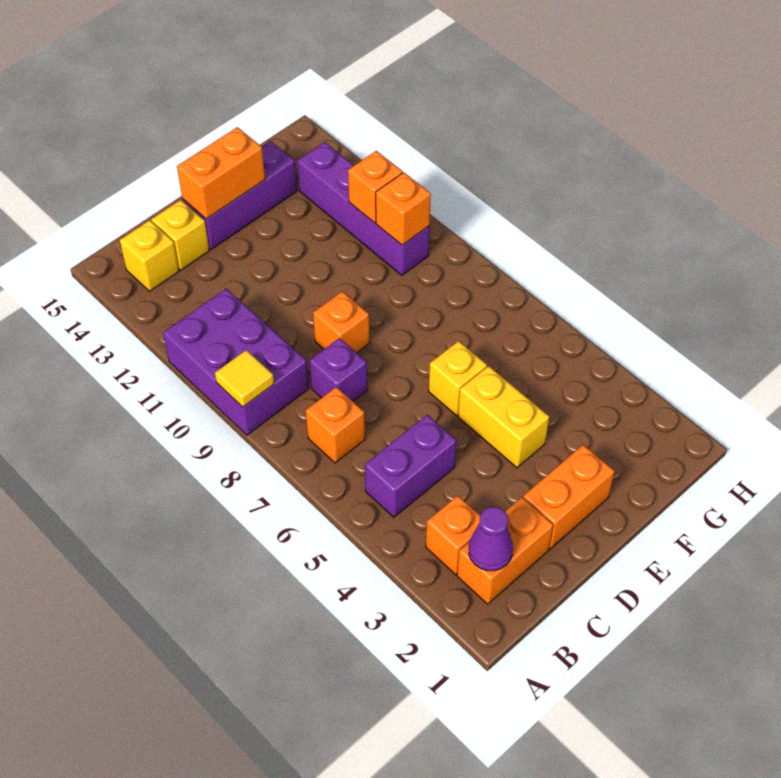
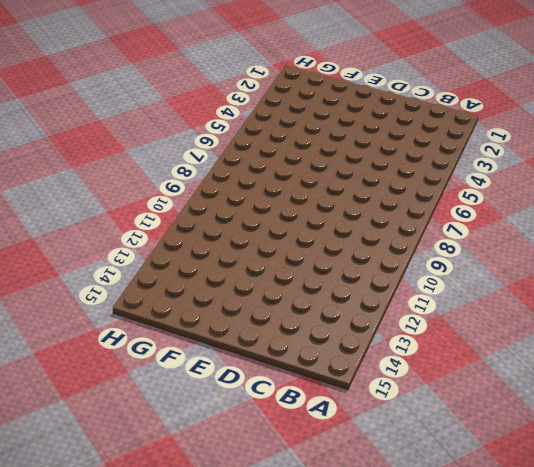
none -> purple brick A9:B11 level 1
none -> orange brick B2:C2 level 1
none -> orange brick B3 level 1

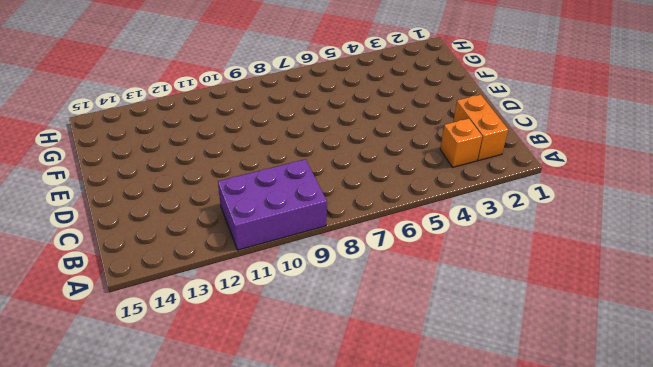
none -> purple brick B5:C5 level 1
none -> orange brick B7 level 1
none -> yellow brick B14 level 1

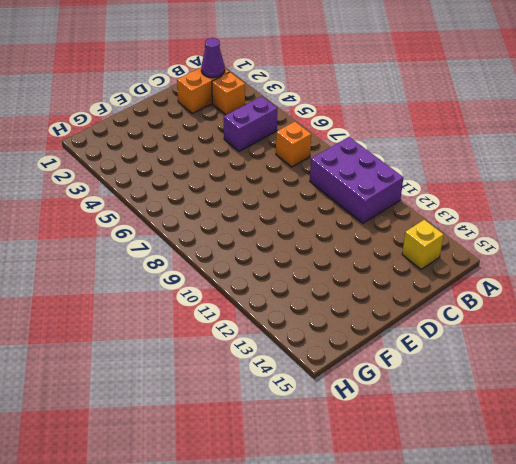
none -> purple brick C8 level 1
none -> yellow brick C14 level 1
none -> orange brick D2:E2 level 1

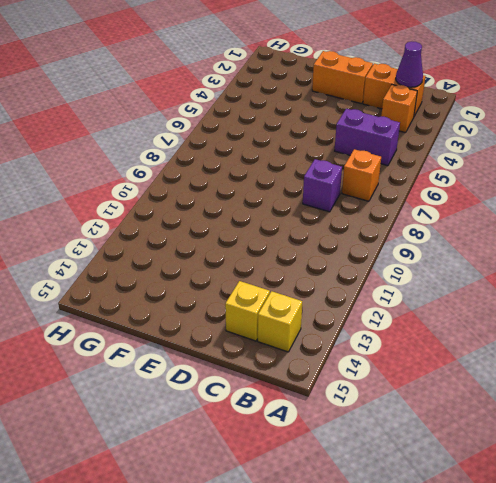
none -> purple brick A9:B11 level 1
none -> orange brick D9 level 1
none -> purple brick D14:F14 level 1

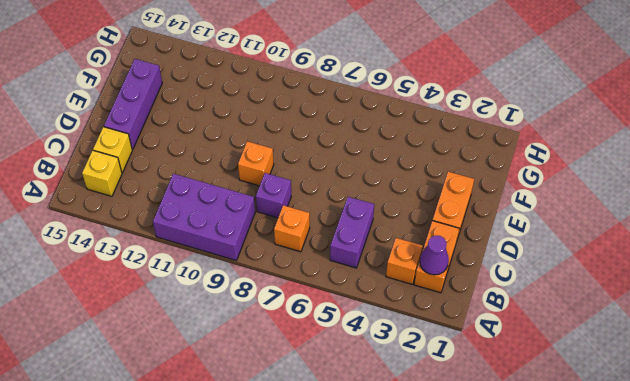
none -> yellow brick E4:E5 level 1
none -> yellow brick E6 level 1
none -> purple brick G10:G13 level 1

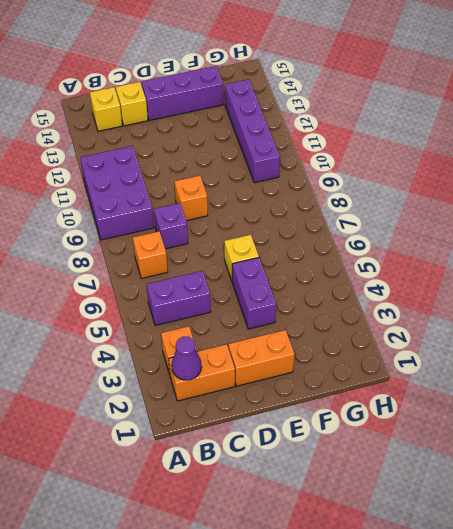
purple brick E4:E5 level 1 -> yellow brick E4:E5 level 1
none -> yellow tile A9 level 2
none -> orange brick D14:E14 level 2
none -> orange brick G10 level 2

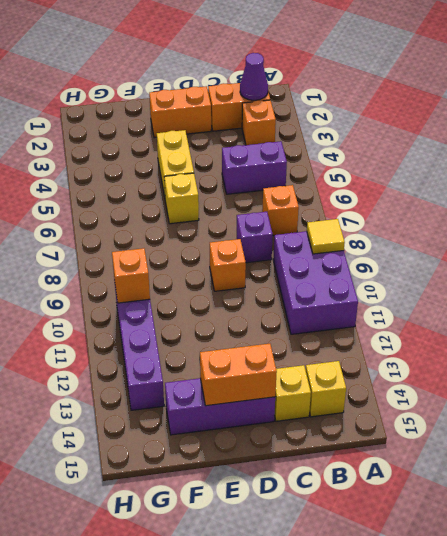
none -> orange brick G11 level 2

